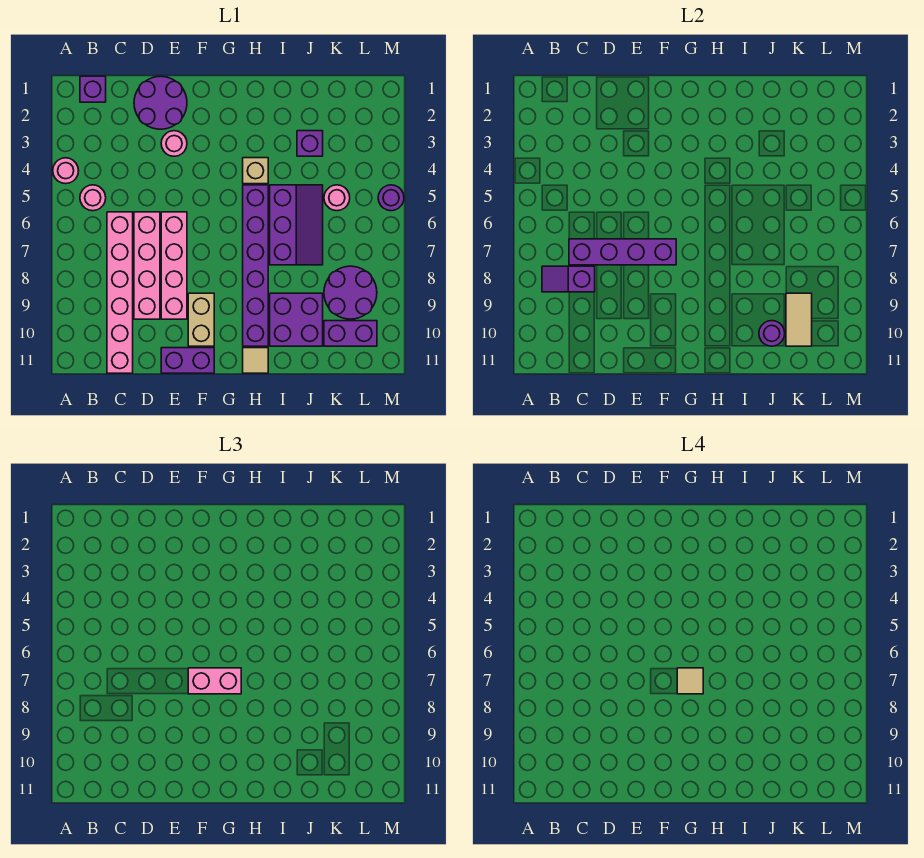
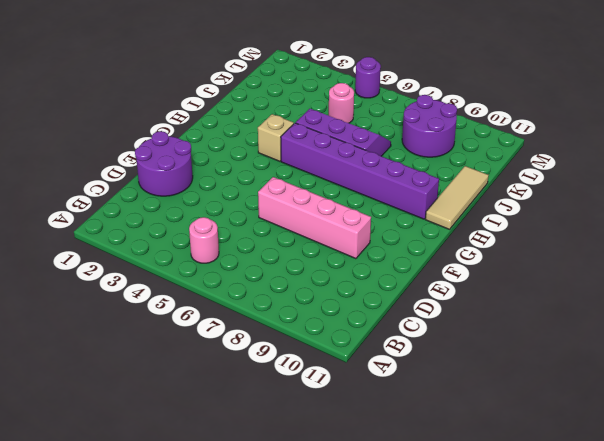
tan tile H11:J11 level 1 -> tan tile H11 level 1
none -> pink round brick A4 level 1
none -> purple brick B1 level 1
none -> pink brick C6:C11 level 1

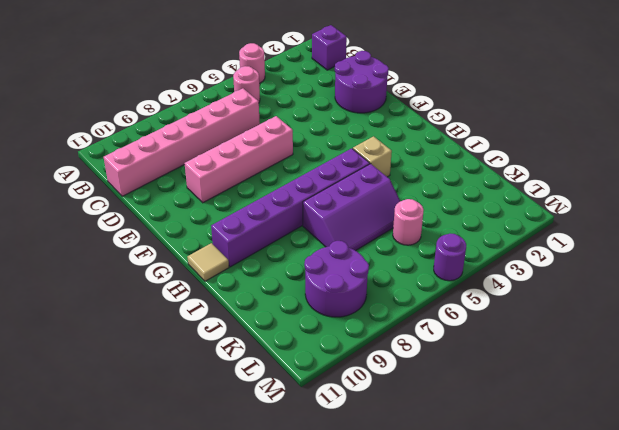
none -> pink brick D6:D9 level 1
none -> pink round brick E3 level 1
none -> purple brick E11:F11 level 1

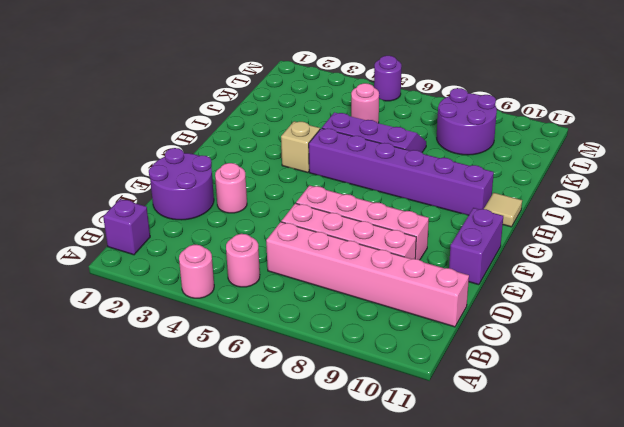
none -> tan brick F9:F10 level 1
none -> purple brick I9:J10 level 1
none -> purple brick J3 level 1

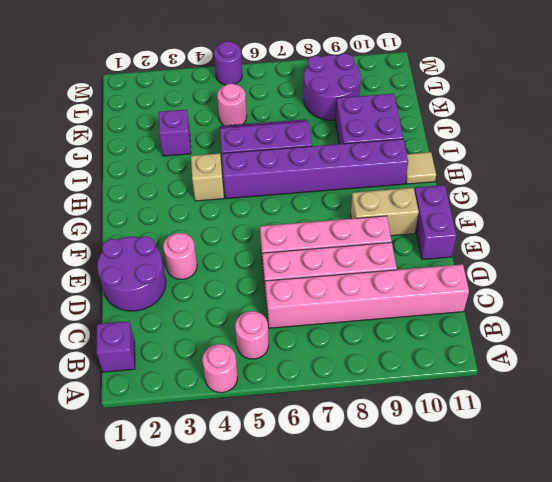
none -> purple brick K10:L10 level 1
none -> purple slope B8:C8 level 2 top C
none -> purple brick C7:F7 level 2

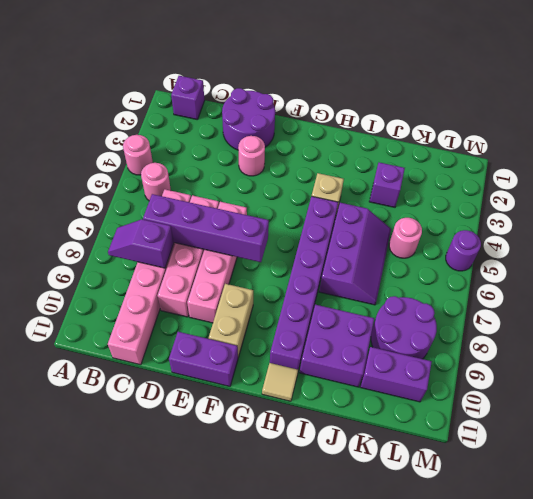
none -> purple round brick J10 level 2
none -> tan tile K9:K10 level 2
none -> pink brick F7:G7 level 3

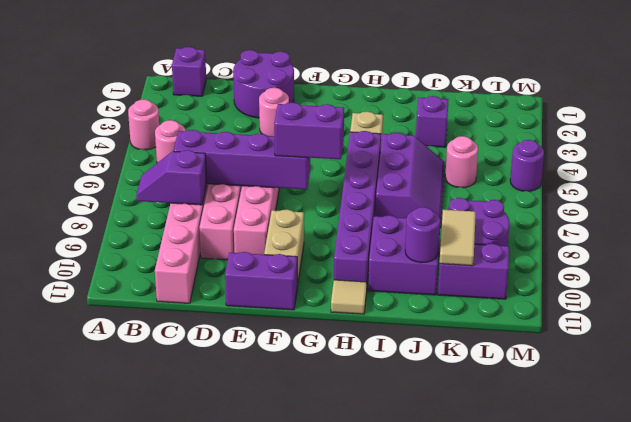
purple brick F7:G7 level 3 -> pink brick F7:G7 level 3
none -> tan tile G7 level 4

